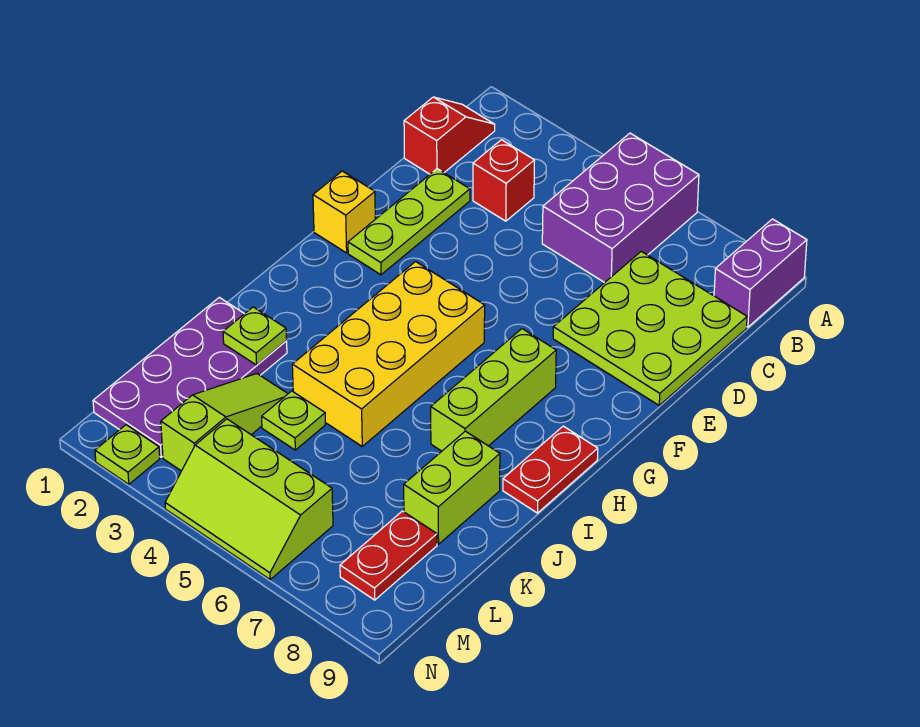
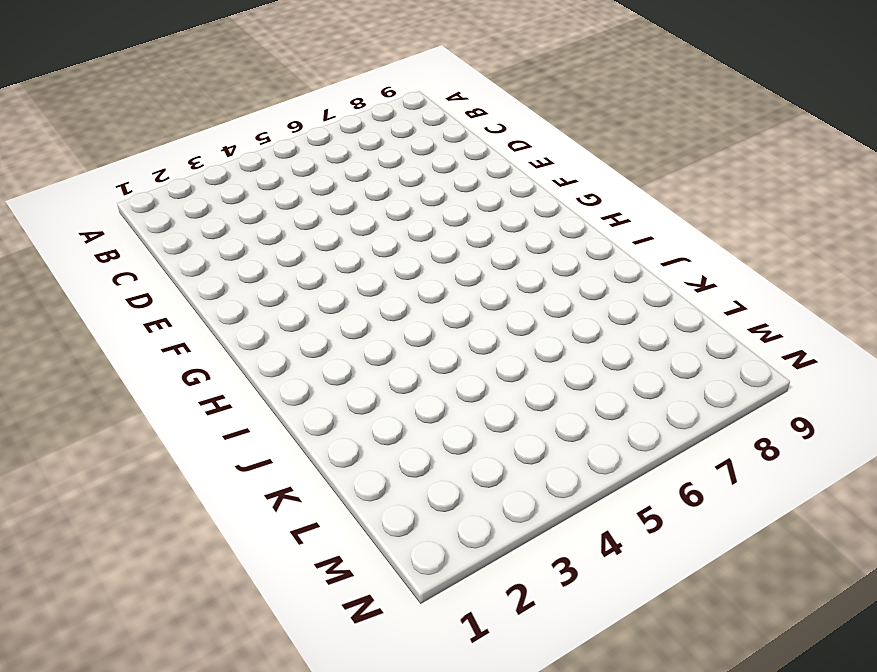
none -> purple brick A5:C6 level 1
none -> purple brick A9:B9 level 1
none -> red slope B1:C1 level 1 top C

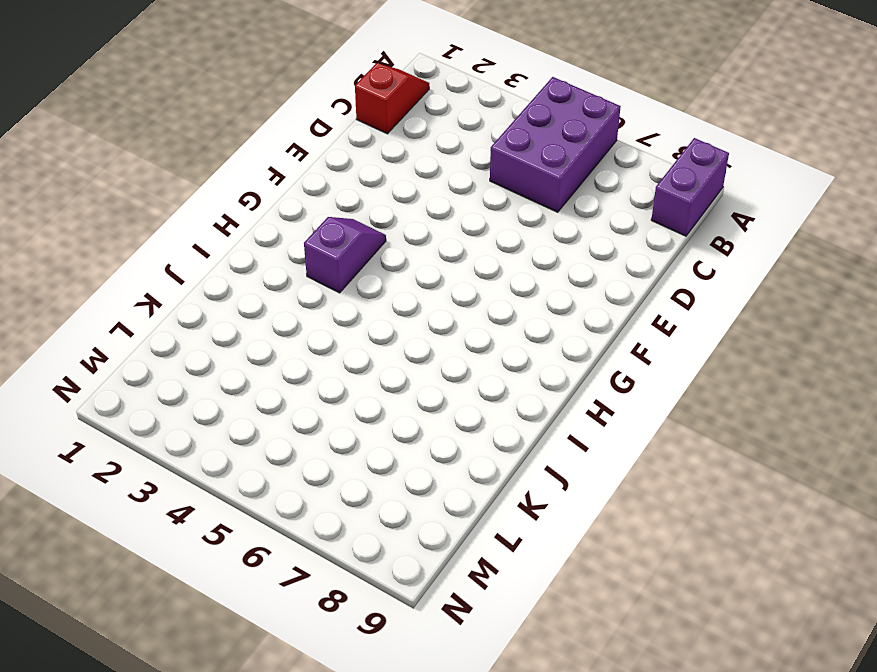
purple slope G3:H3 level 1 top H -> none
none -> red brick C3 level 1
none -> lime plate C7:E9 level 1
none -> lime plate D2:F2 level 1

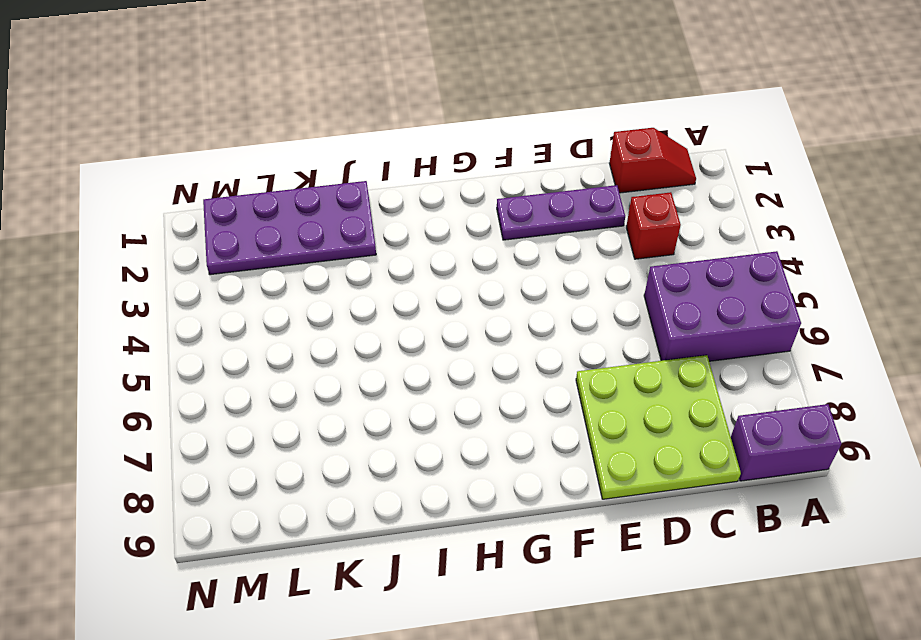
purple plate D2:F2 level 1 -> lime plate D2:F2 level 1
none -> yellow brick F1 level 1
none -> yellow brick G4:J5 level 1
none -> lime brick G7:I7 level 1

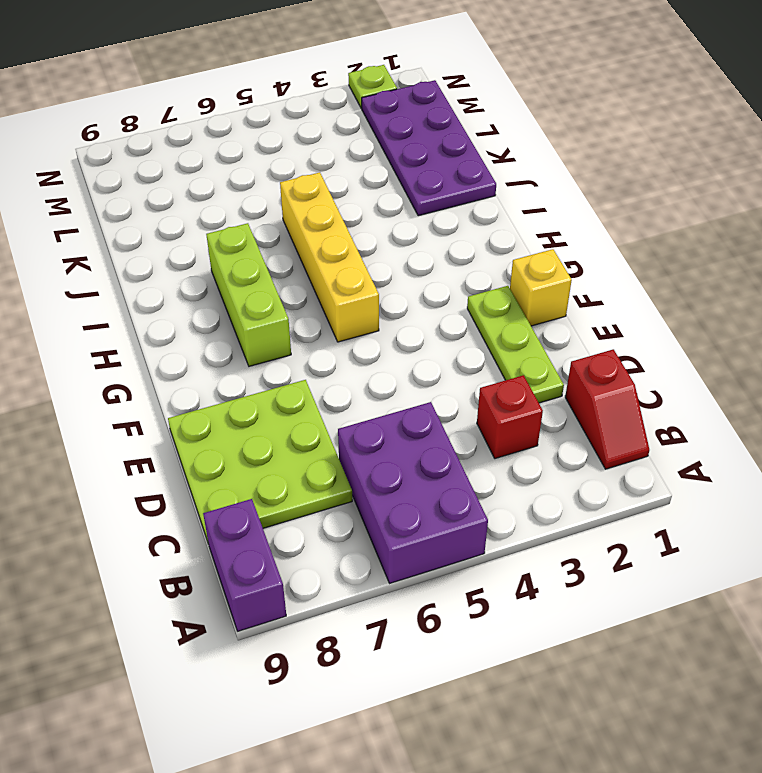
yellow brick G5:J5 level 1 -> yellow brick G4:J5 level 1
none -> red plate H9:I9 level 1
none -> lime brick J8:K8 level 1
none -> lime slope K3:M3 level 1 top M

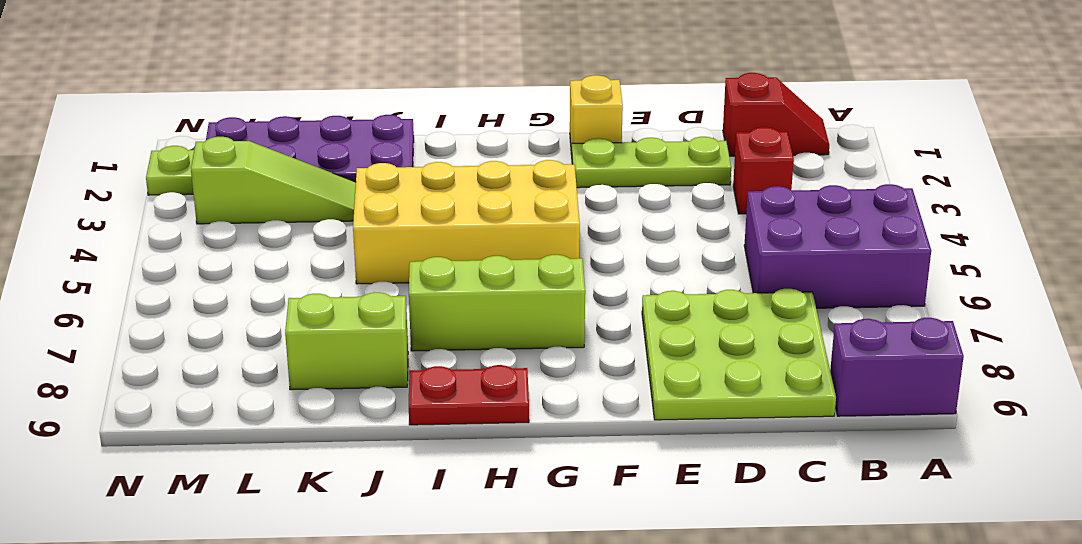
none -> lime plate K4 level 1
none -> red plate L8:M8 level 1
none -> lime slope M4:N6 level 1 top M

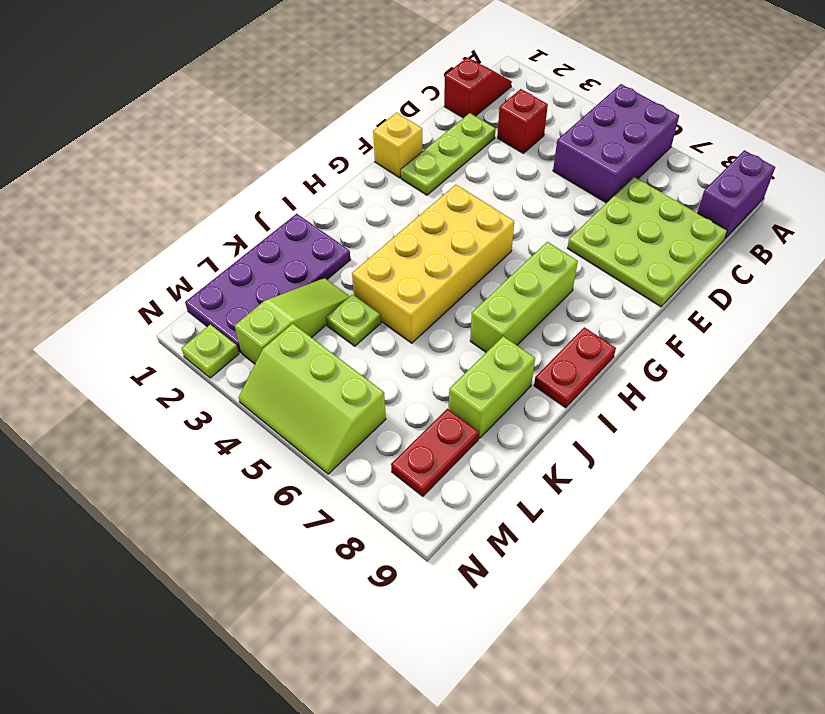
none -> lime plate J2 level 2

